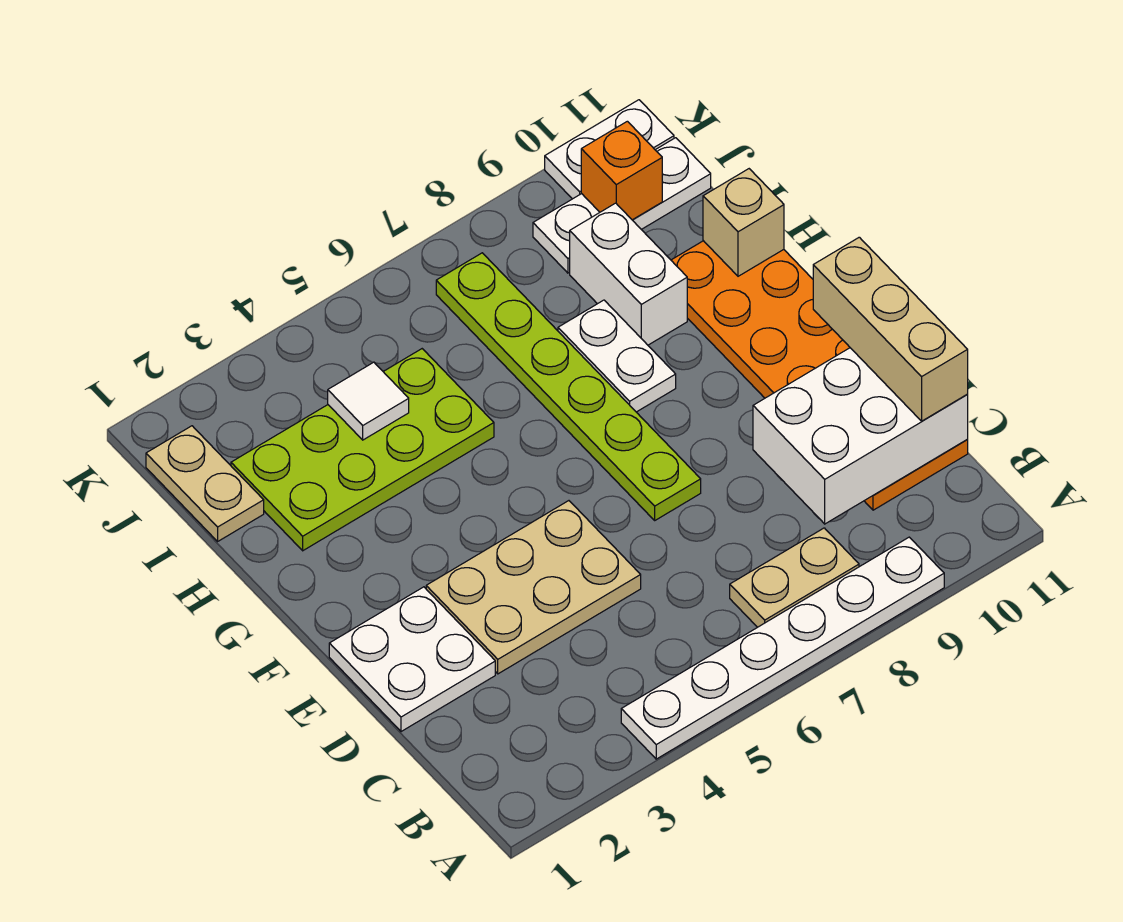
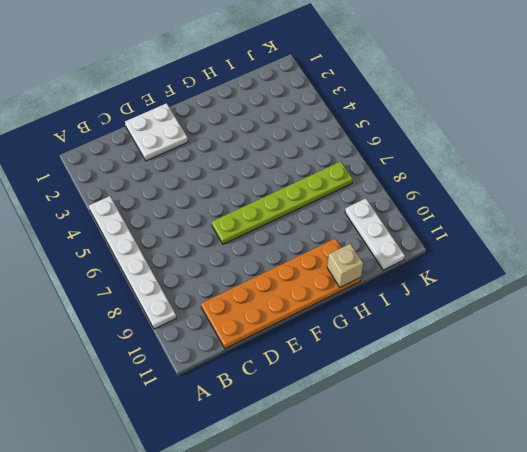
none -> tan plate B7:B8 level 1
none -> tan plate D3:E5 level 1
none -> white plate G8:H8 level 1

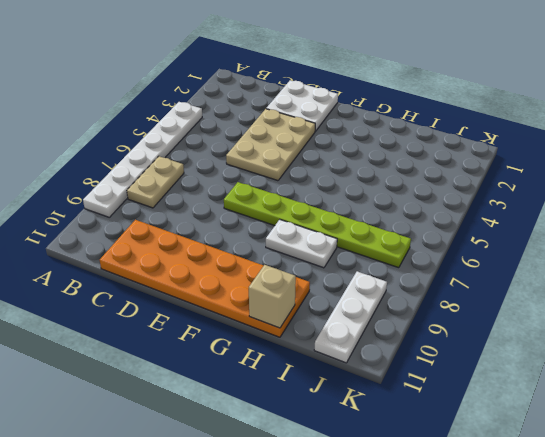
none -> lime plate H2:I5 level 1
none -> white brick H9:I9 level 1
none -> tan plate I1:J1 level 1

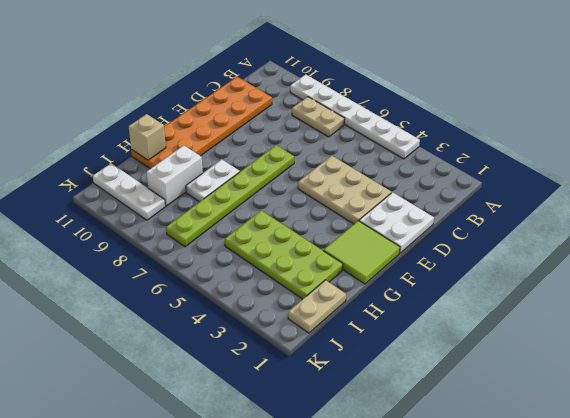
lime tile F1:G2 level 1 -> none
none -> white plate K10:K11 level 1
none -> white brick C9:D11 level 2
none -> white tile I4 level 2

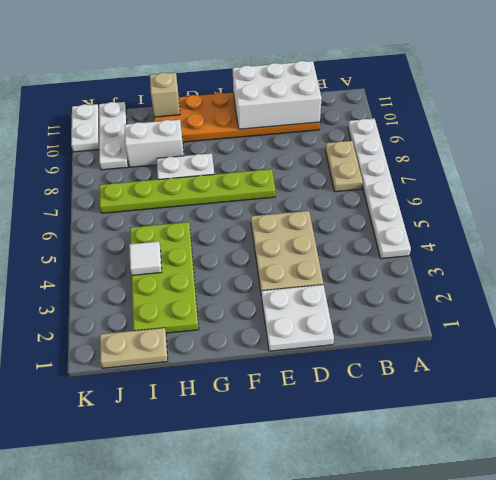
white brick C10:E11 level 2 -> white brick C9:D11 level 2
none -> orange brick J10 level 2
none -> tan brick C11:E11 level 3

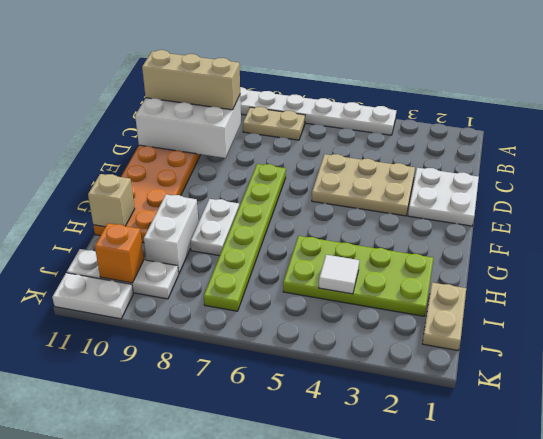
tan brick C9:C11 level 3 -> tan brick C11:E11 level 3

